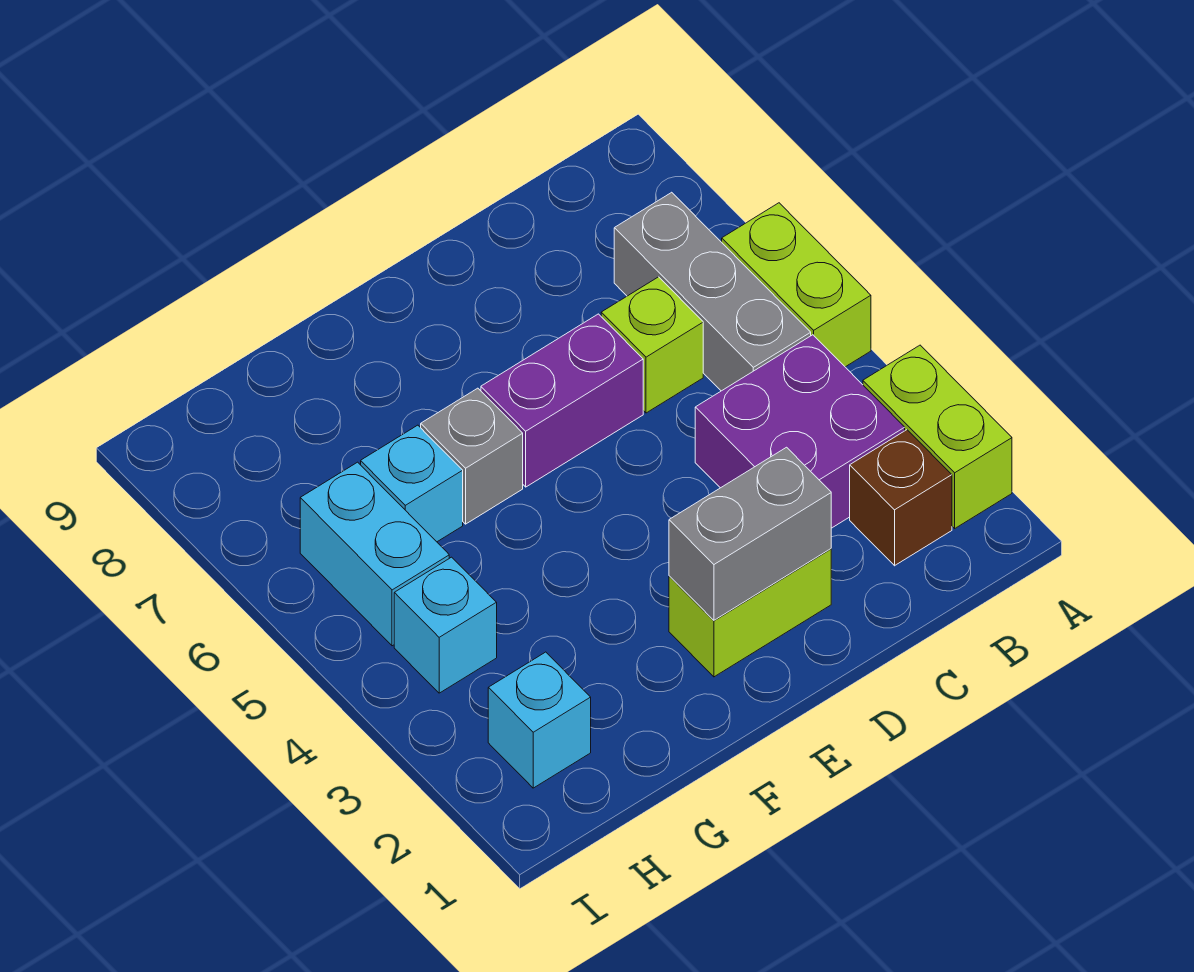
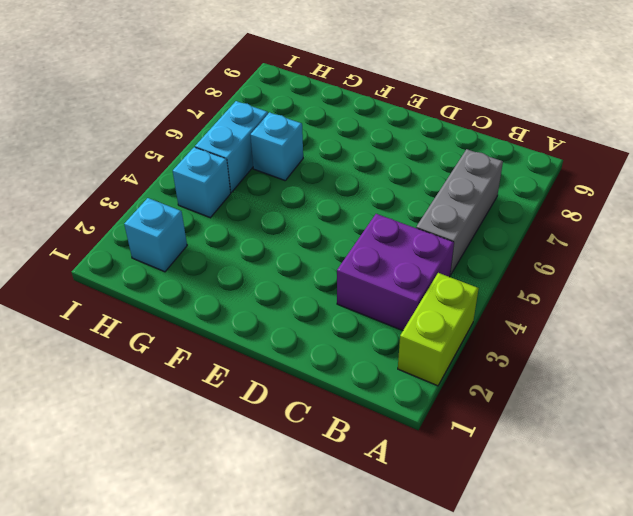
none -> lime brick A5:A6 level 1
none -> brown brick B2 level 1
none -> lime brick C6 level 1

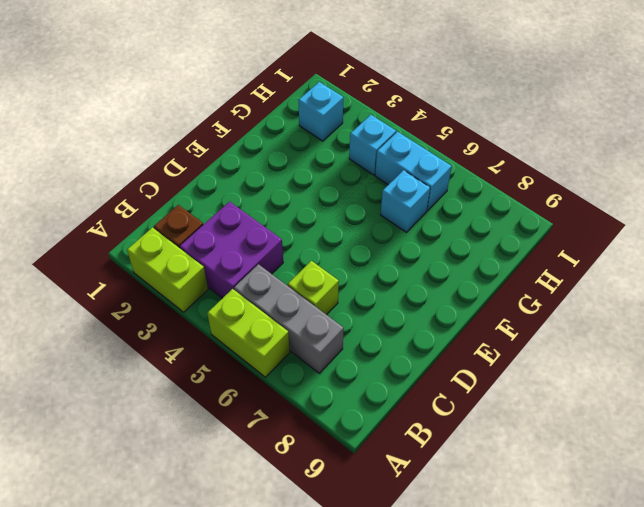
none -> lime brick D2:E2 level 1
none -> purple brick D6:E6 level 1
none -> grey brick F6 level 1

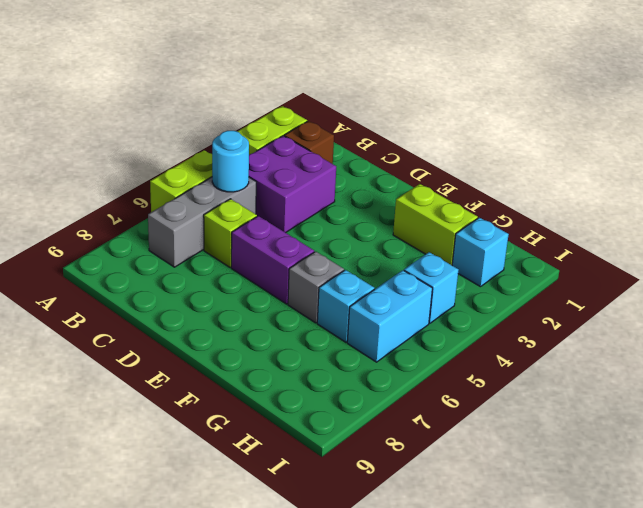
cyan round brick B5 level 2 -> none
lime brick F2:G2 level 1 -> lime brick D2:E2 level 1
none -> grey brick D2:E2 level 2

